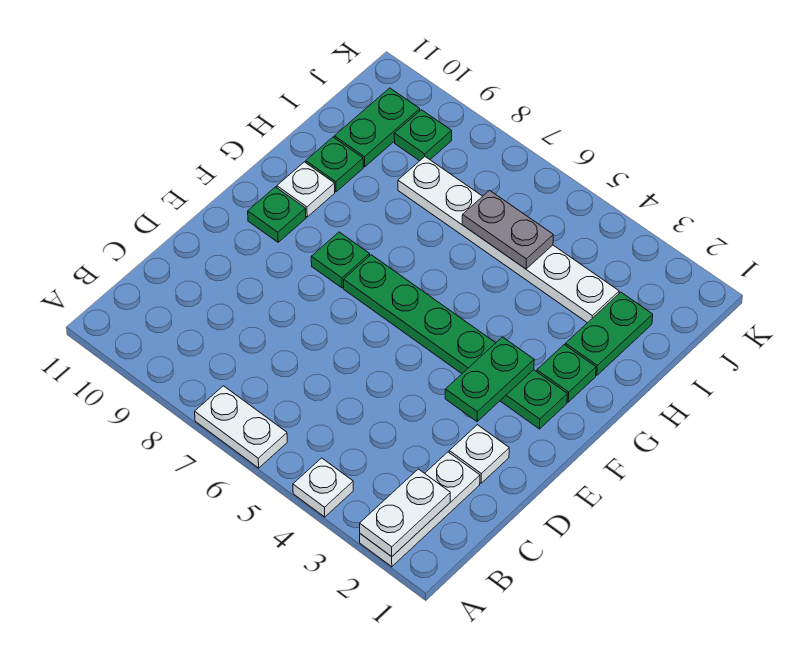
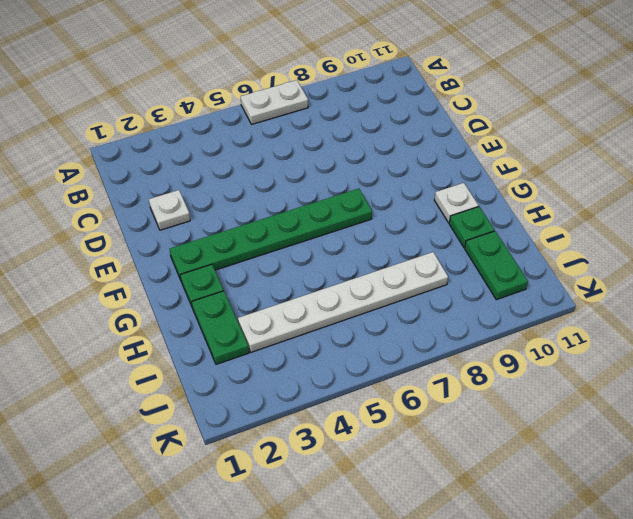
none -> white plate A2:C2 level 1
none -> white plate A4 level 1
none -> green plate F8 level 1

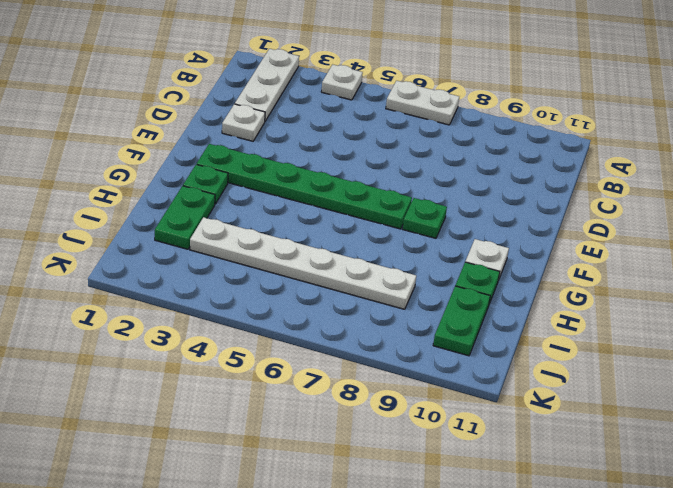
none -> green plate F10 level 1
none -> green plate J9 level 1
none -> white plate A2:B2 level 2

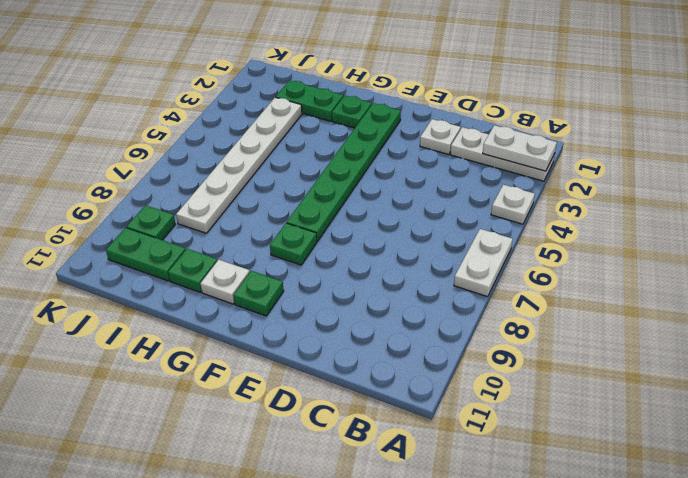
none -> green plate E3:F3 level 2
none -> grey plate I5:I6 level 2

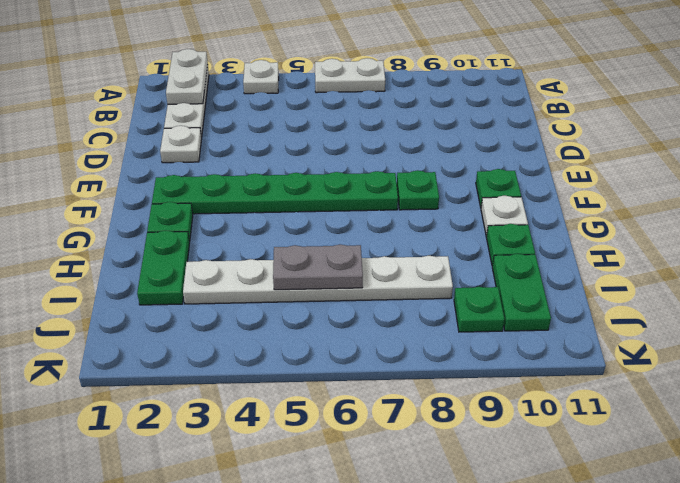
none -> green plate E3:F3 level 2

